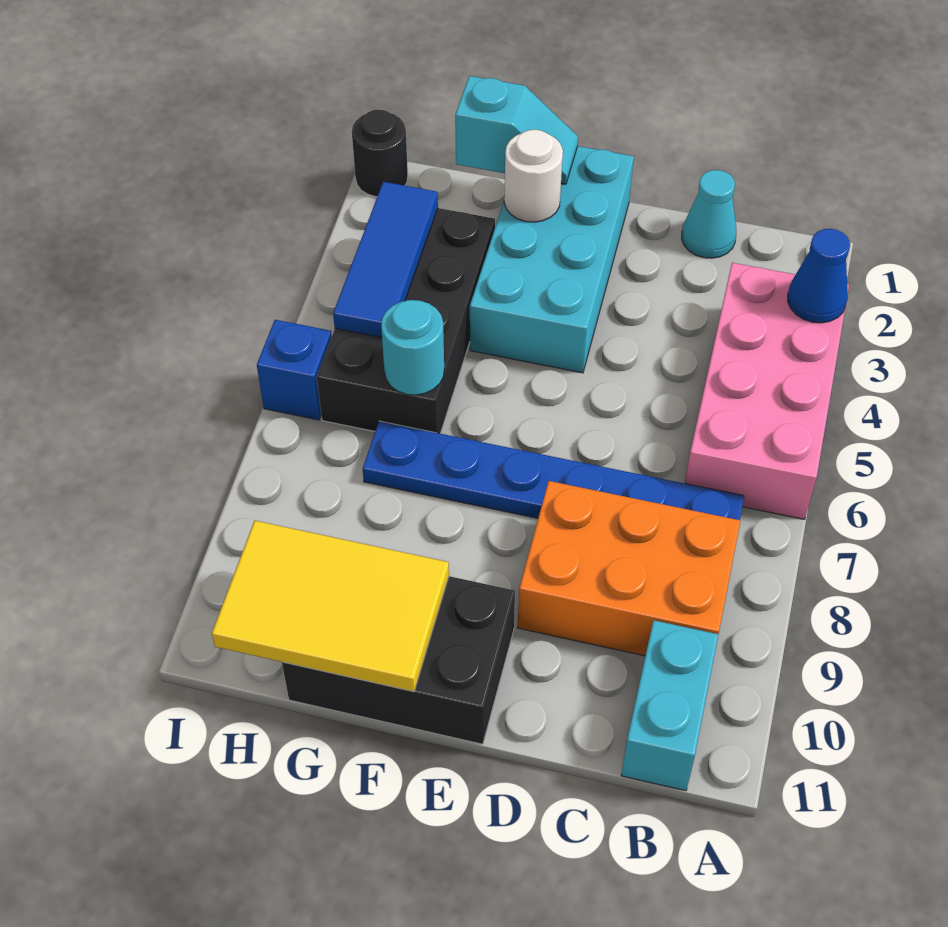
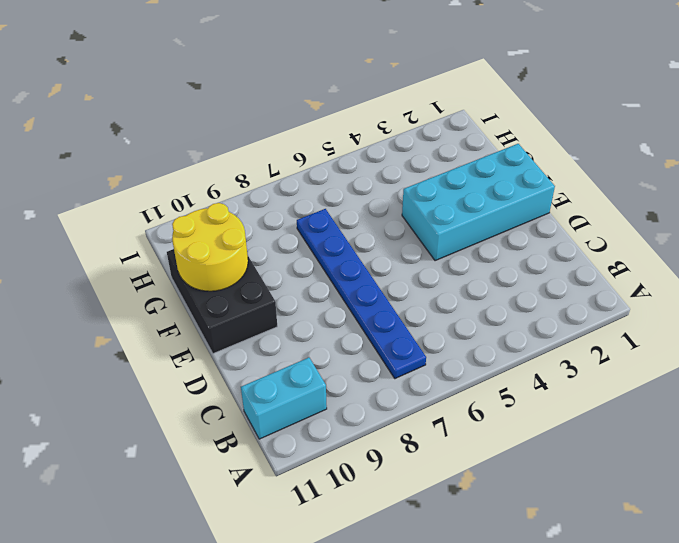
yellow round brick F10:G11 level 2 -> yellow tile F10:H11 level 2
none -> pink brick A3:B6 level 1
none -> orange brick B8:D9 level 1
none -> cyan cone C1 level 1

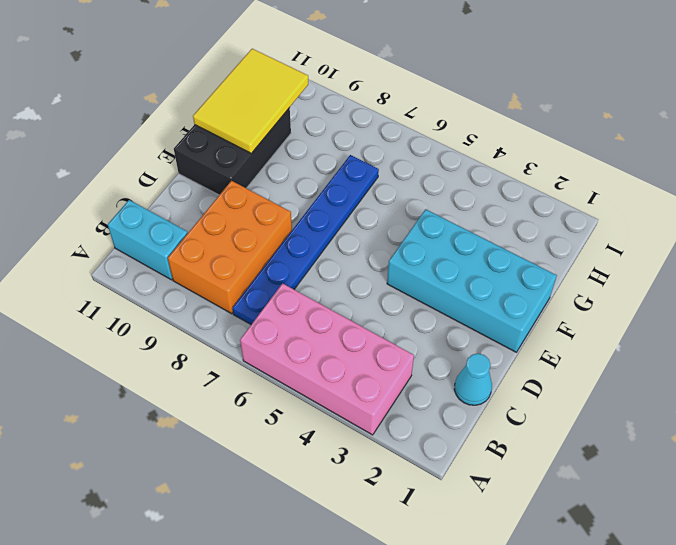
none -> black brick G3:H6 level 1
none -> black round brick I1 level 1
none -> blue brick I6 level 1

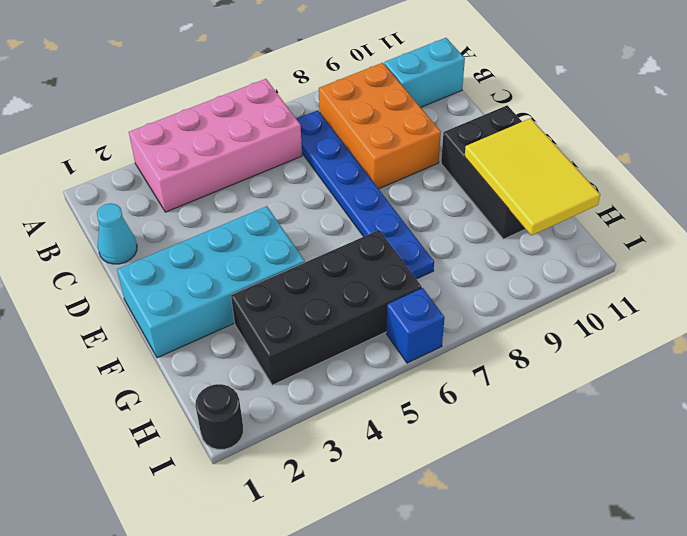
none -> blue cone A3 level 2
none -> cyan slope F1:G1 level 2 top G
none -> white round brick F2 level 2

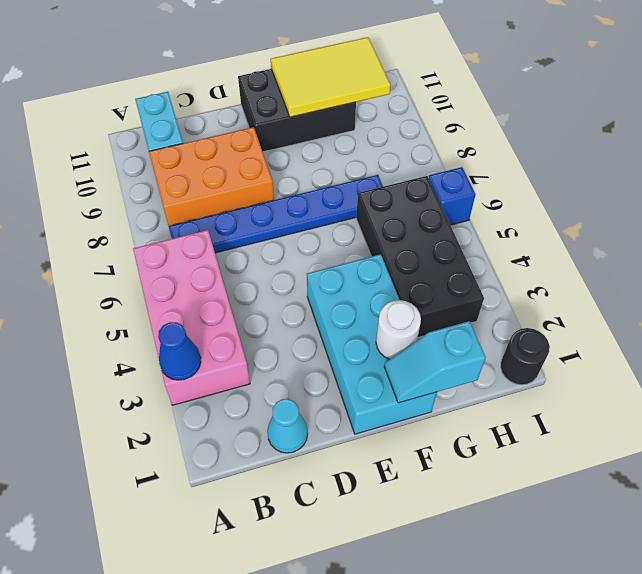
none -> cyan round brick G6 level 2
none -> blue tile H3:H5 level 2

